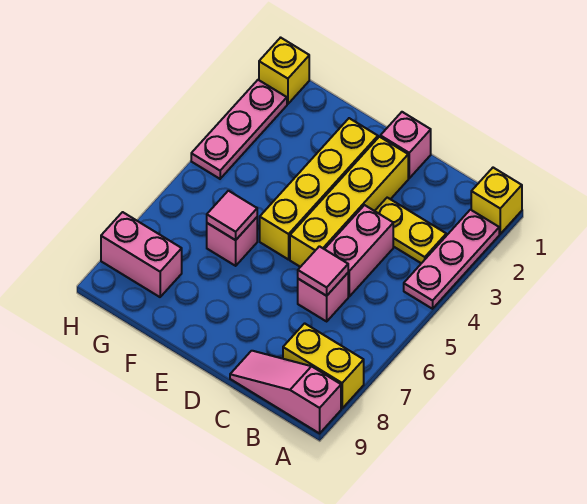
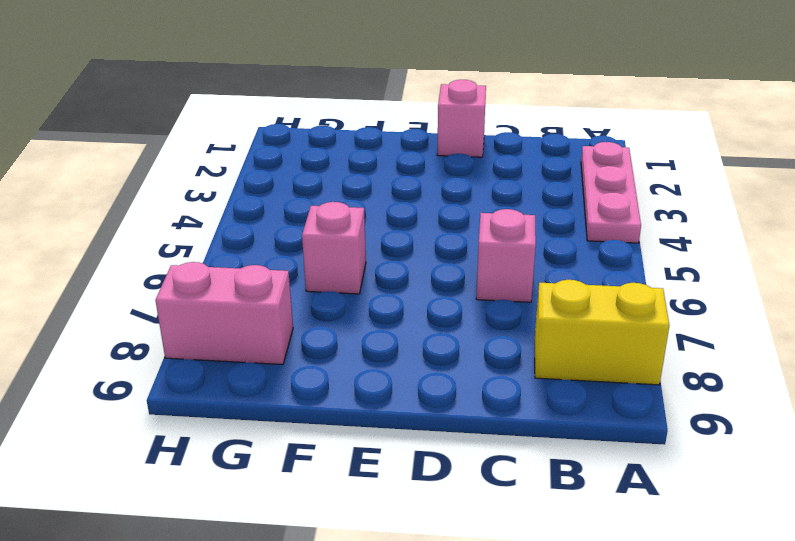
none -> yellow brick A1 level 1
none -> pink slope A9:C9 level 1 top A
none -> yellow plate B3:C3 level 1

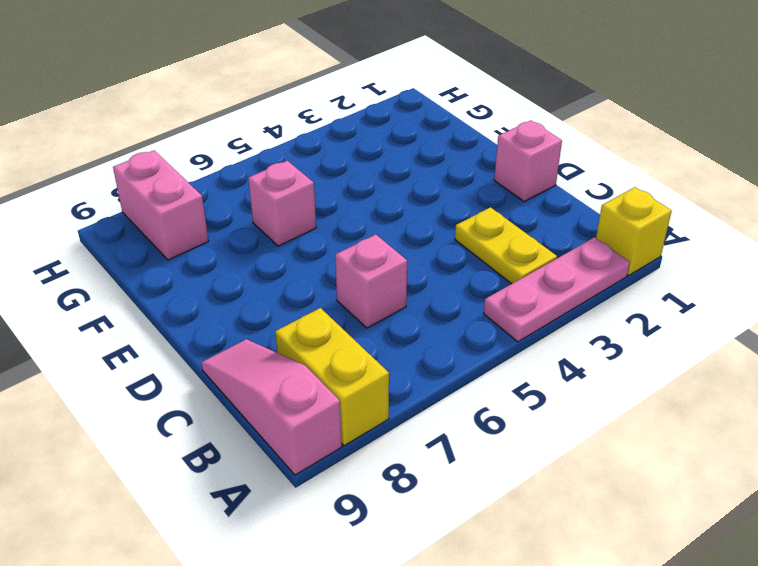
none -> pink brick C4:C5 level 1
none -> yellow brick D2:D5 level 1
none -> yellow brick E2:E5 level 1

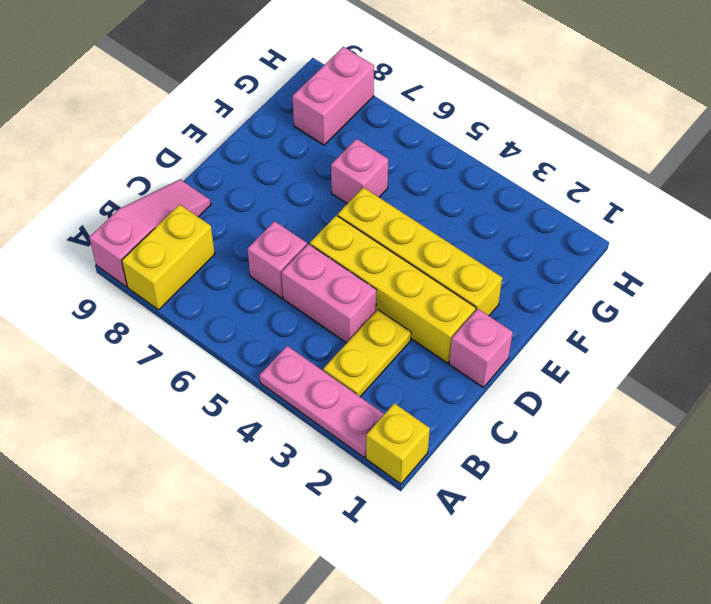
none -> yellow brick H1 level 1
none -> pink plate H2:H4 level 1
none -> pink tile C6 level 2

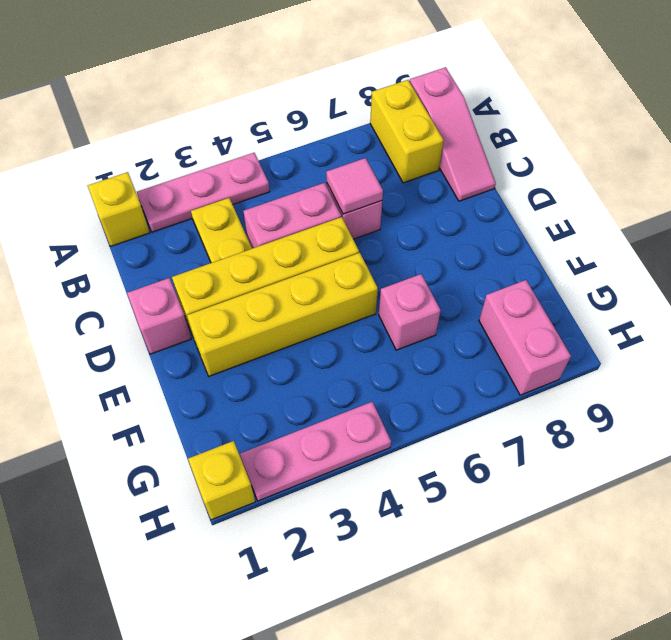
none -> pink tile F6 level 2

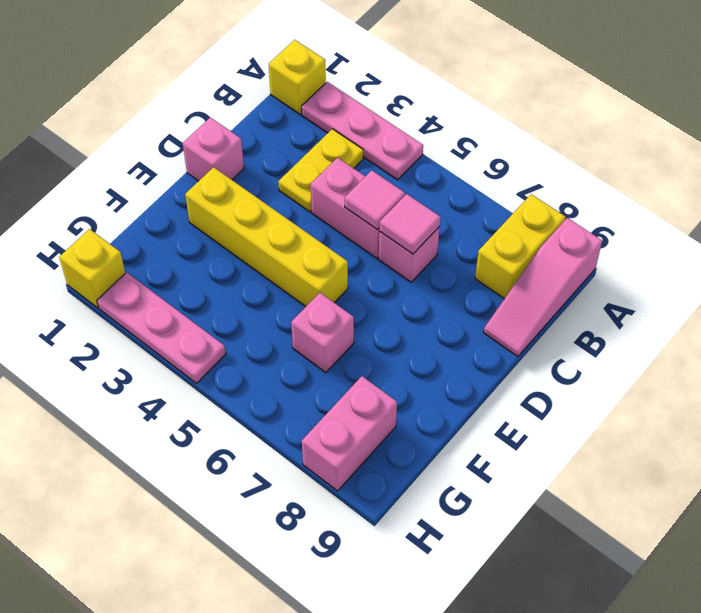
pink tile C5 level 2 -> pink tile F6 level 2
none -> yellow brick D2:D5 level 1

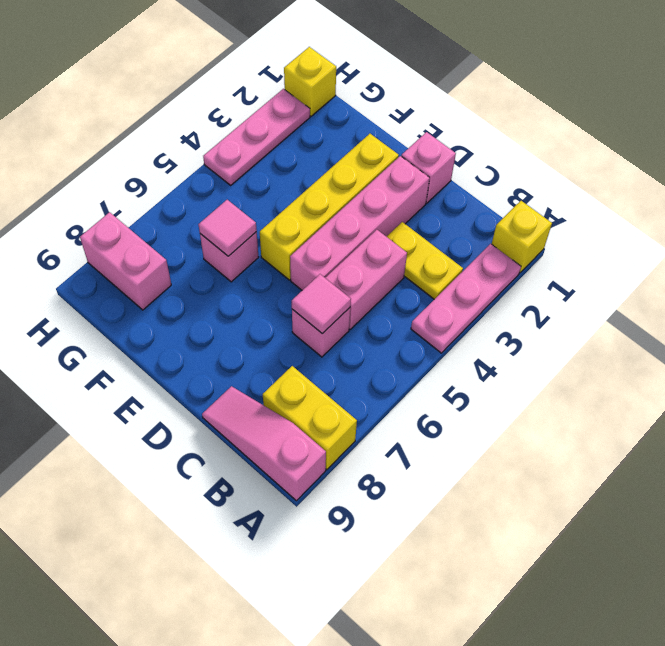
pink brick D2:D5 level 1 -> yellow brick D2:D5 level 1

